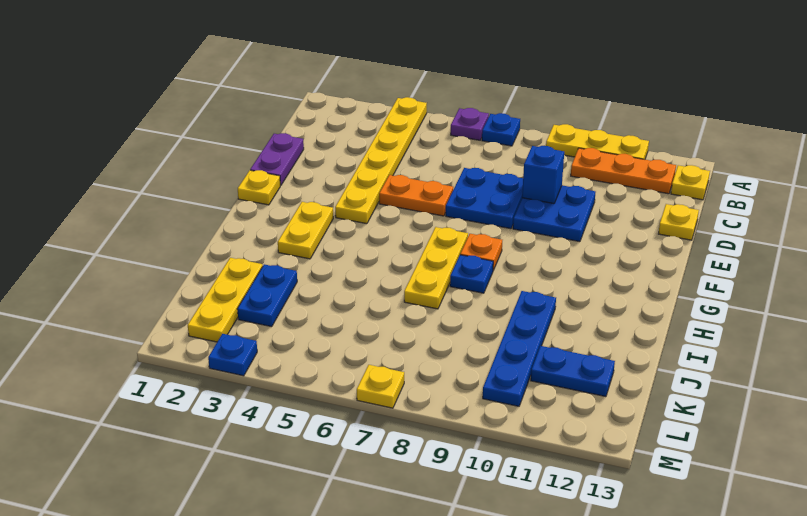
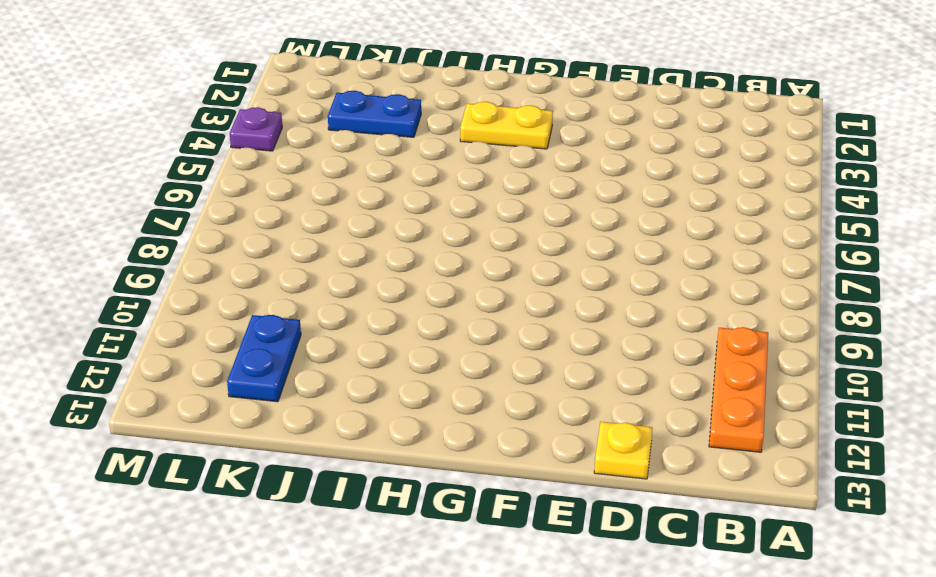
purple plate M4 level 1 -> purple plate A6 level 1
none -> yellow plate A4:F4 level 1
none -> blue plate A7 level 1
none -> yellow plate A9:A11 level 1

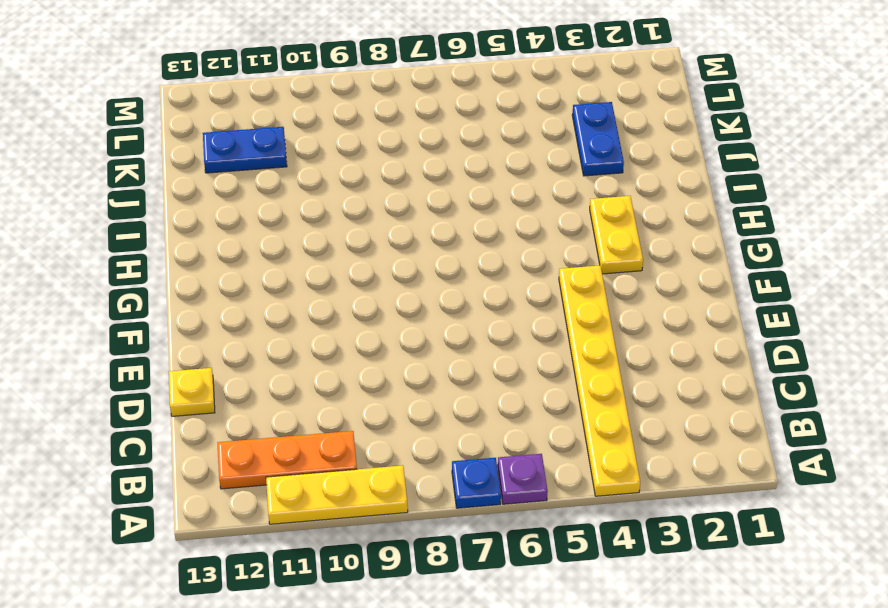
none -> yellow plate B13 level 1
none -> purple plate D1:E1 level 1
none -> blue plate D7:E8 level 1

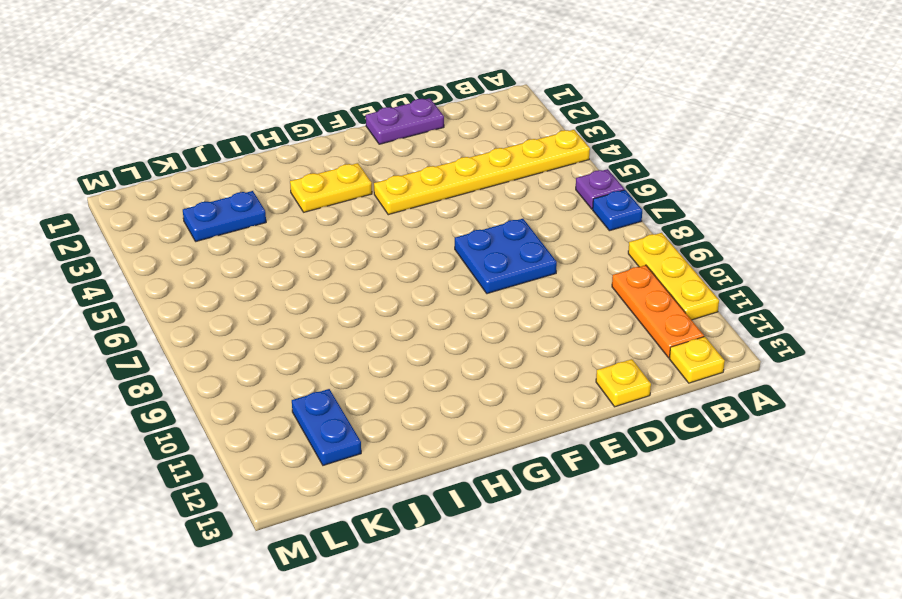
none -> blue plate D9:E10 level 1
none -> orange plate E5:E6 level 1
none -> yellow plate F1 level 1

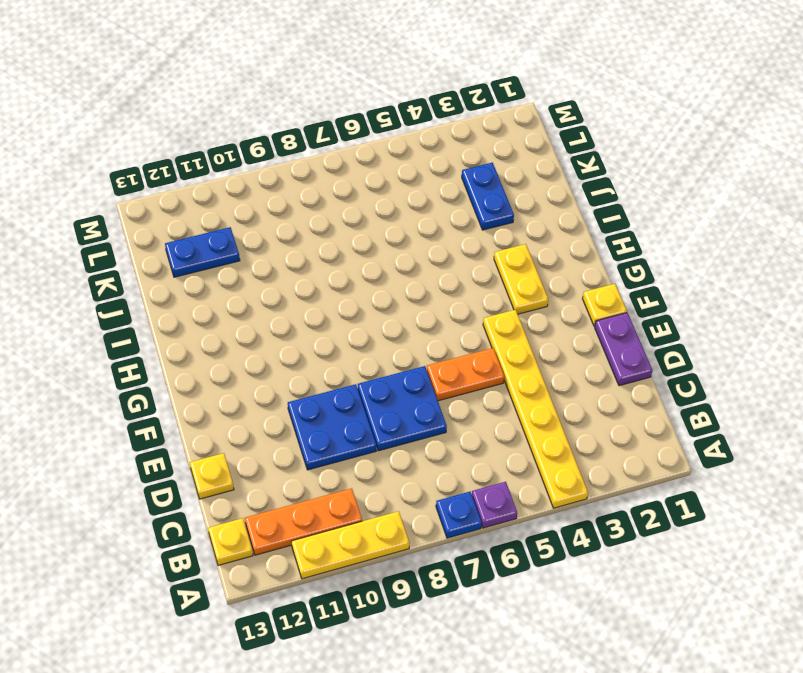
none -> yellow plate G7:I7 level 1
none -> orange plate G8 level 1
none -> blue plate H8 level 1

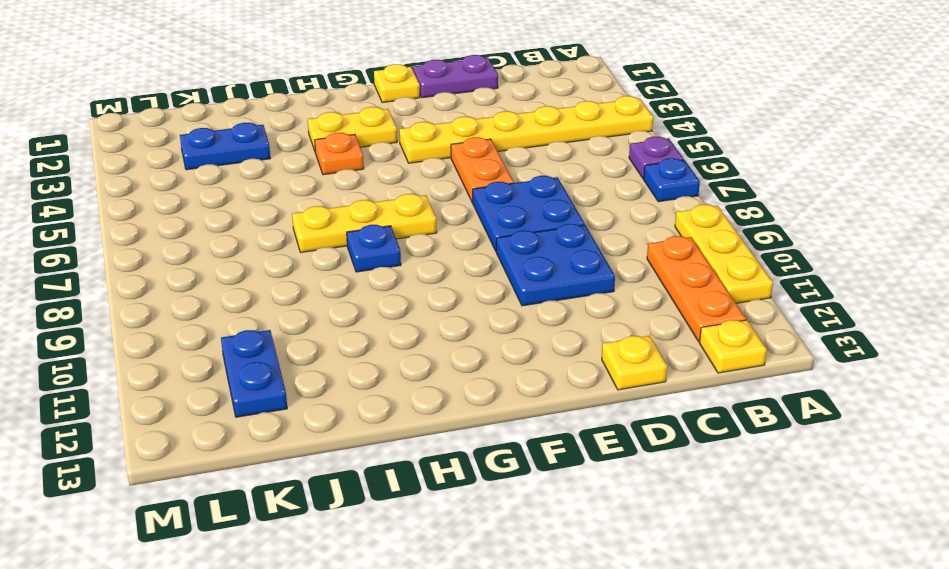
orange plate H4 level 1 -> orange plate G8 level 1
none -> blue plate I10:L10 level 1
none -> yellow plate J2:L2 level 1
none -> blue plate M3 level 1

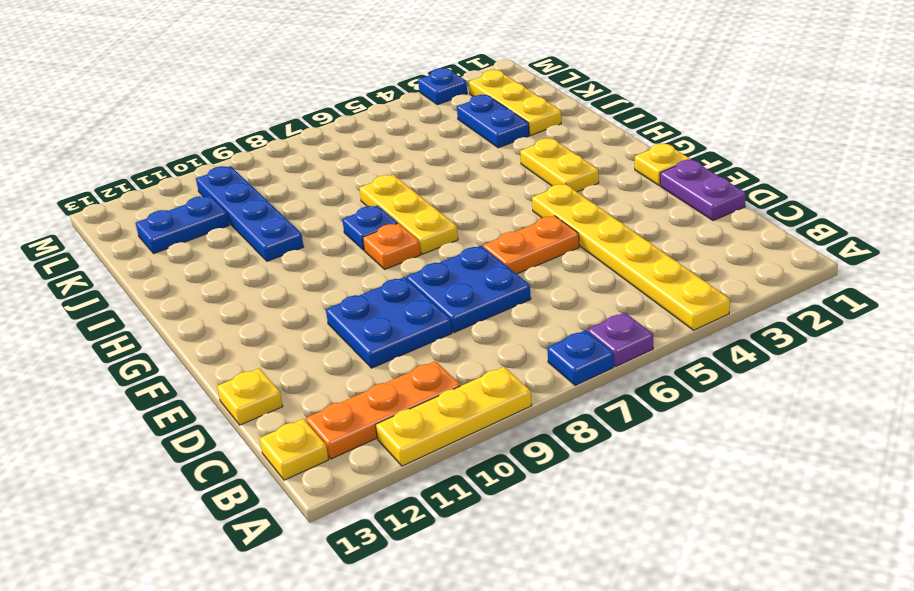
none -> yellow plate M7 level 1
none -> blue brick D9 level 2

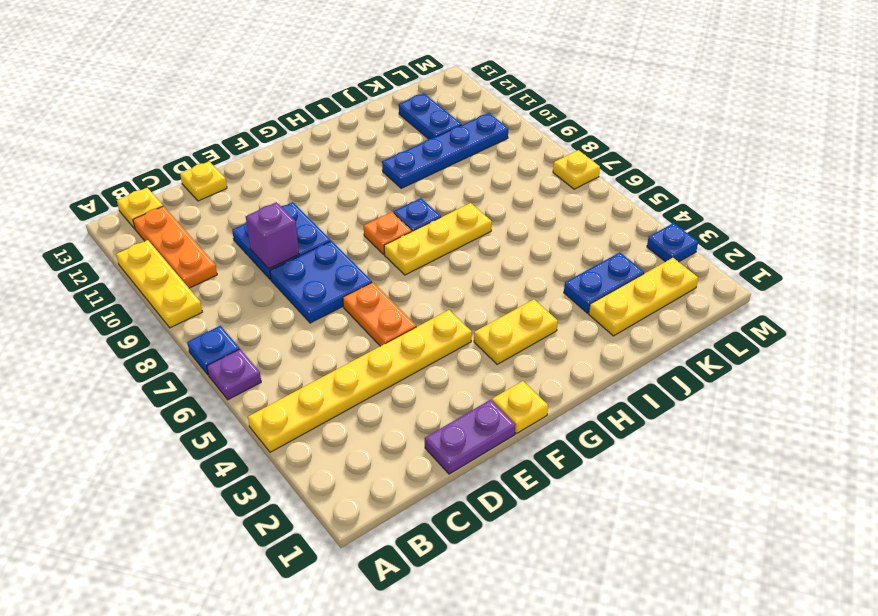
purple brick D9 level 2 -> blue brick D9 level 2

